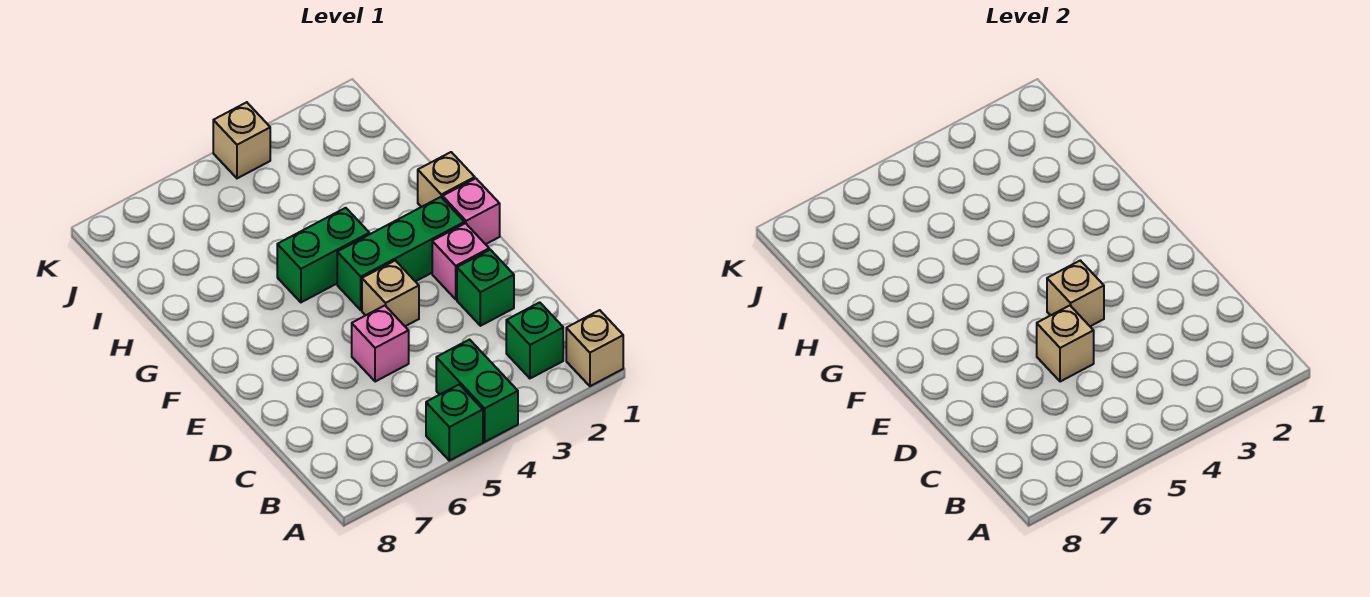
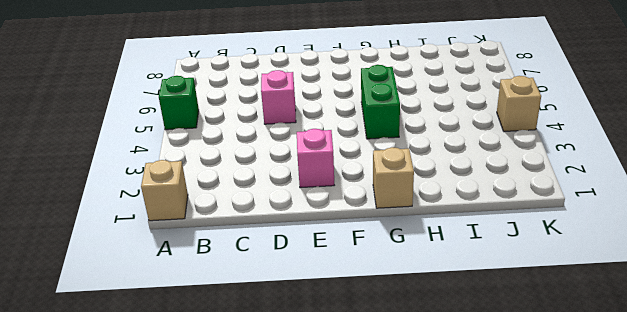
none -> green brick A4:B4 level 1
none -> green brick B2 level 1
none -> green brick D2 level 1

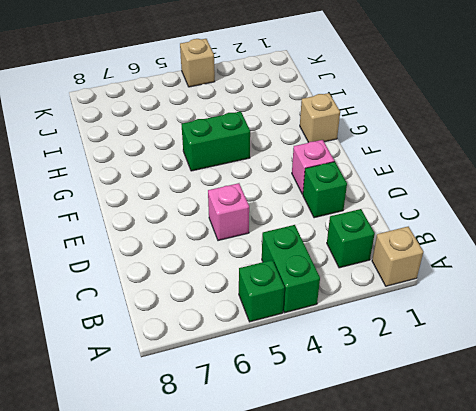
none -> tan brick E4 level 1
none -> pink brick F1 level 1
none -> green brick F2:F4 level 1

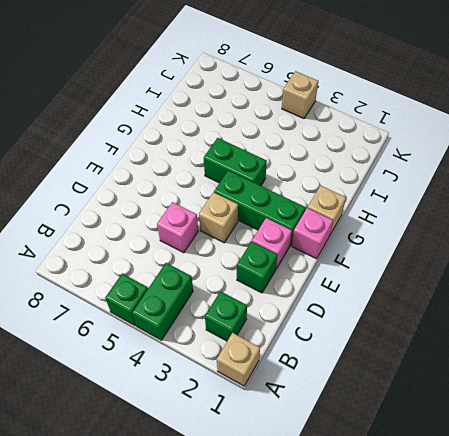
none -> tan brick D5 level 2
none -> tan brick E4 level 2

